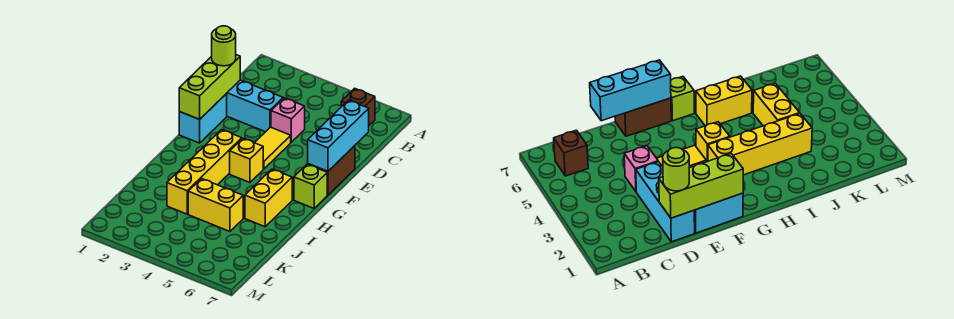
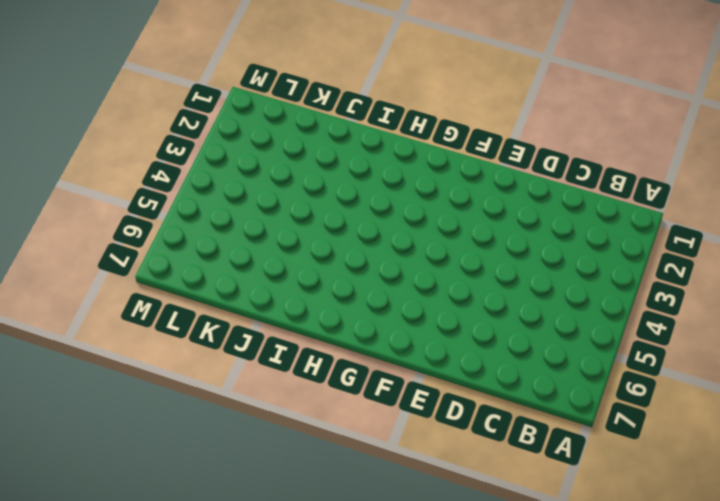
none -> brown brick B6 level 1
none -> cyan brick D1:D3 level 1
none -> pink brick D4 level 1

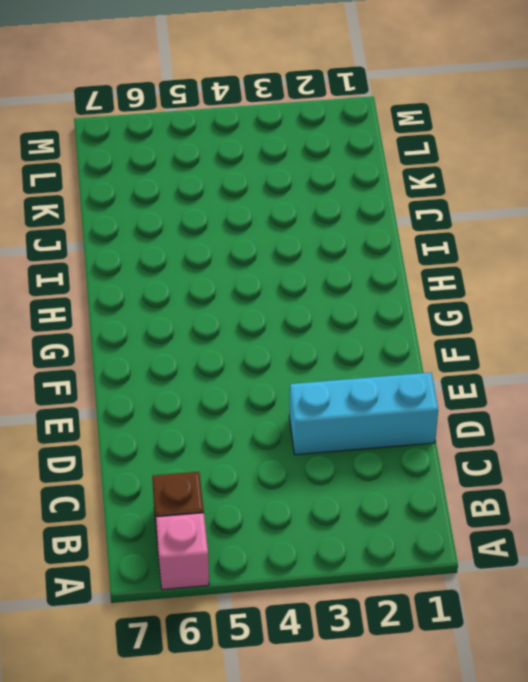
pink brick A6 level 1 -> pink brick D4 level 1
none -> cyan brick E1:F1 level 1
none -> yellow tile E4:F4 level 1
none -> brown brick E7:F7 level 1

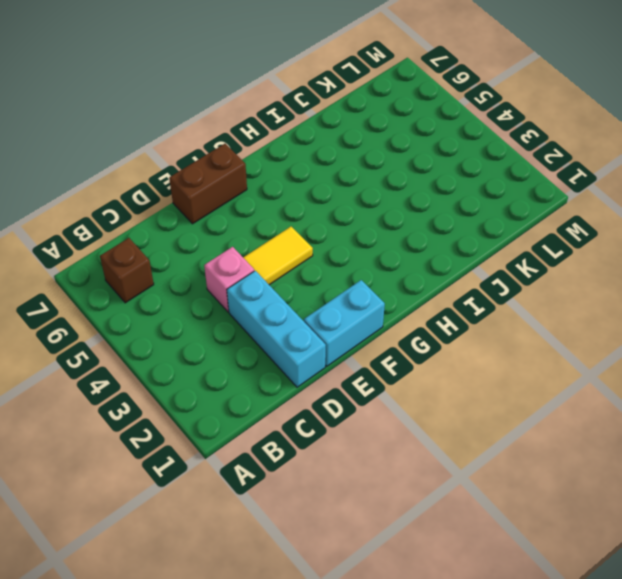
none -> yellow brick G3:J3 level 1
none -> yellow brick G4 level 1
none -> lime brick G7 level 1

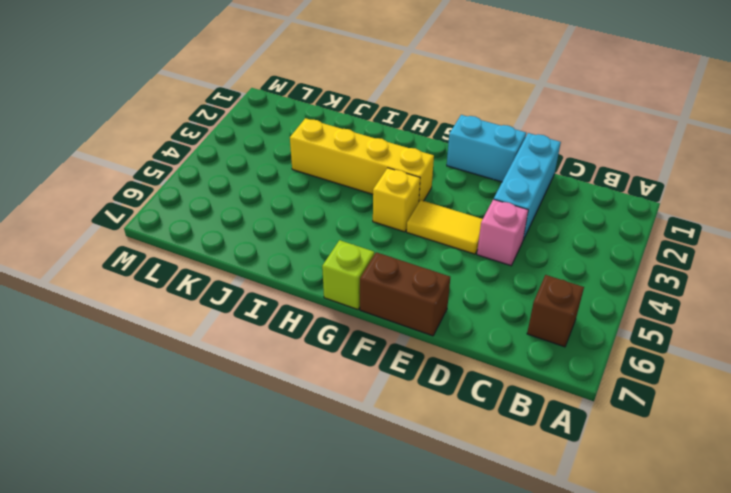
none -> yellow brick H6:I6 level 1
none -> yellow brick J4:J5 level 1
none -> lime brick D1:F1 level 2

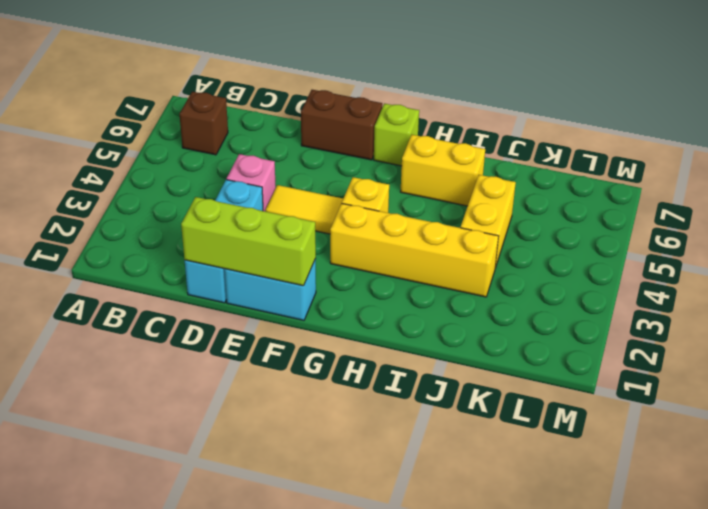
none -> cyan brick D7:F7 level 2
none -> lime round brick D1 level 3

